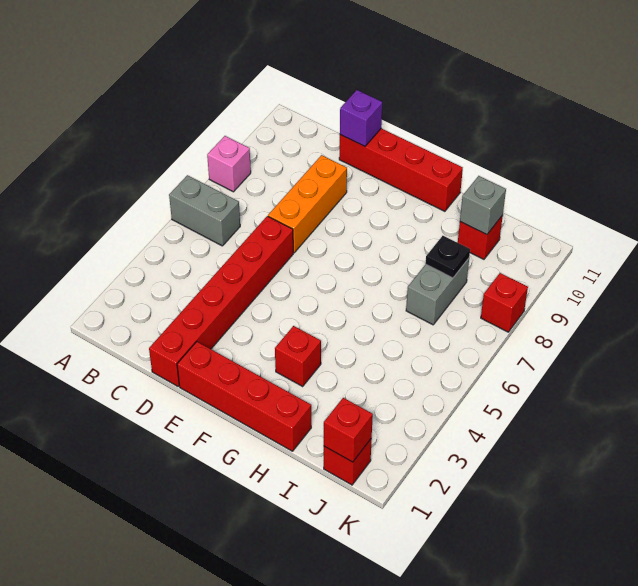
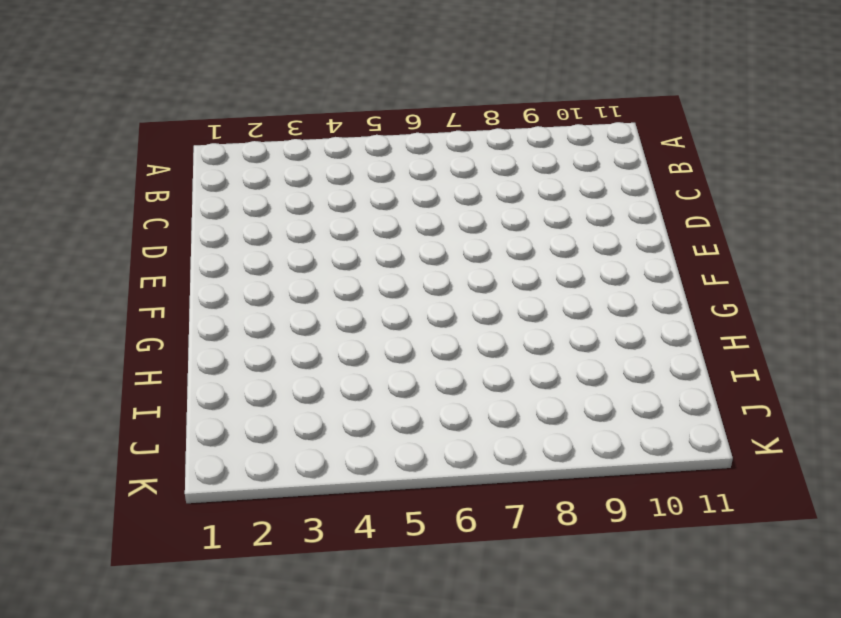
none -> grey brick A6:B6 level 1
none -> pink brick A8 level 1
none -> red brick D1:D6 level 1

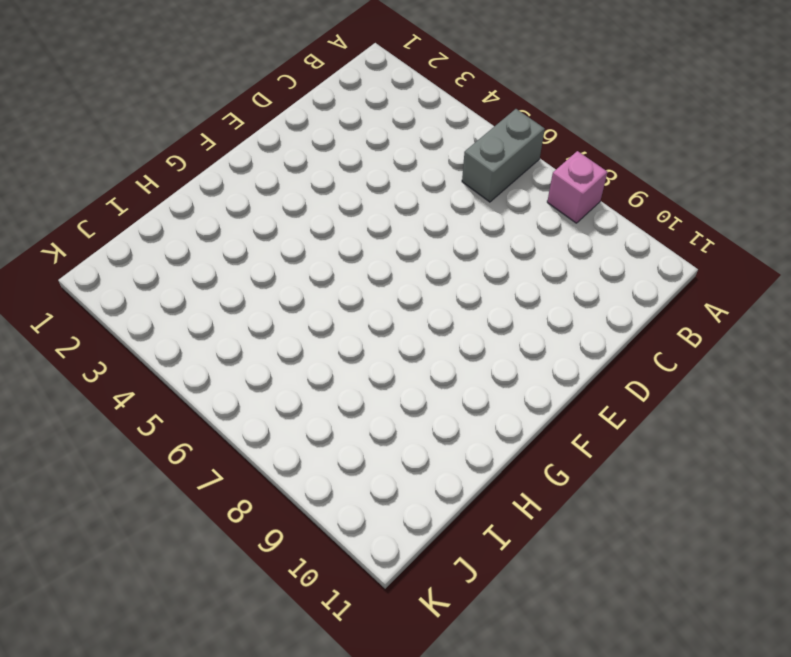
none -> red brick D1:D6 level 1
none -> orange brick D7:D9 level 1
none -> red brick D11:G11 level 1

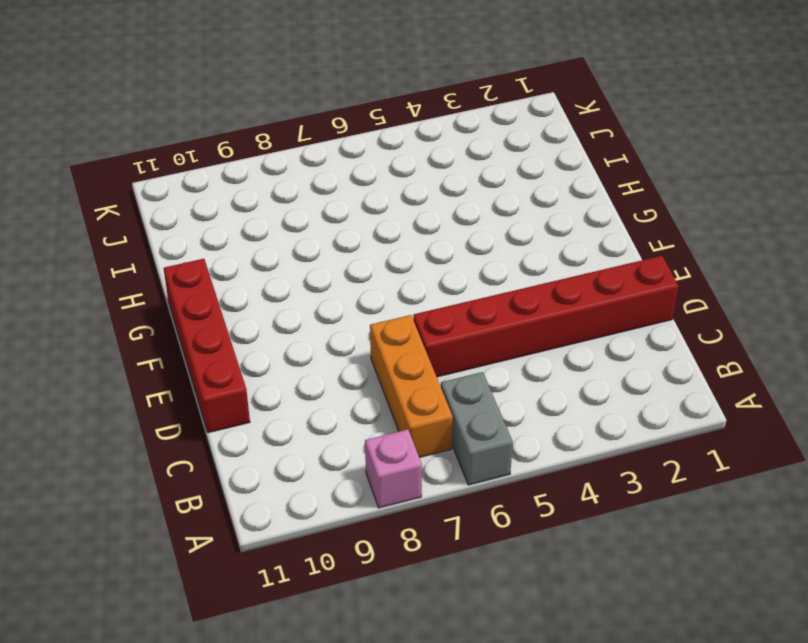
orange brick B7:D7 level 1 -> orange brick D7:D9 level 1
none -> red brick E1:H1 level 1
none -> red brick G3 level 1
none -> grey brick I7:I8 level 1

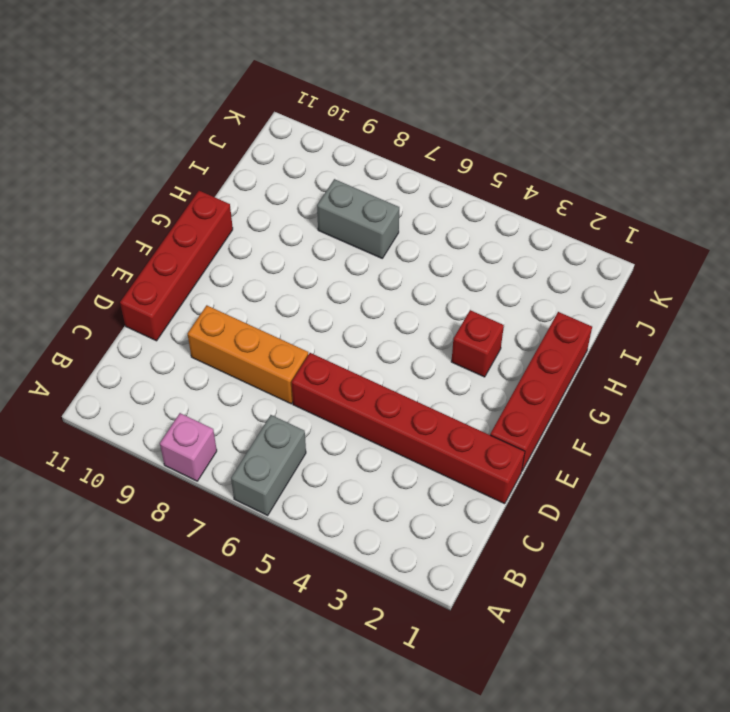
none -> red brick I10 level 1
none -> red brick J1 level 1
none -> red brick K8 level 1

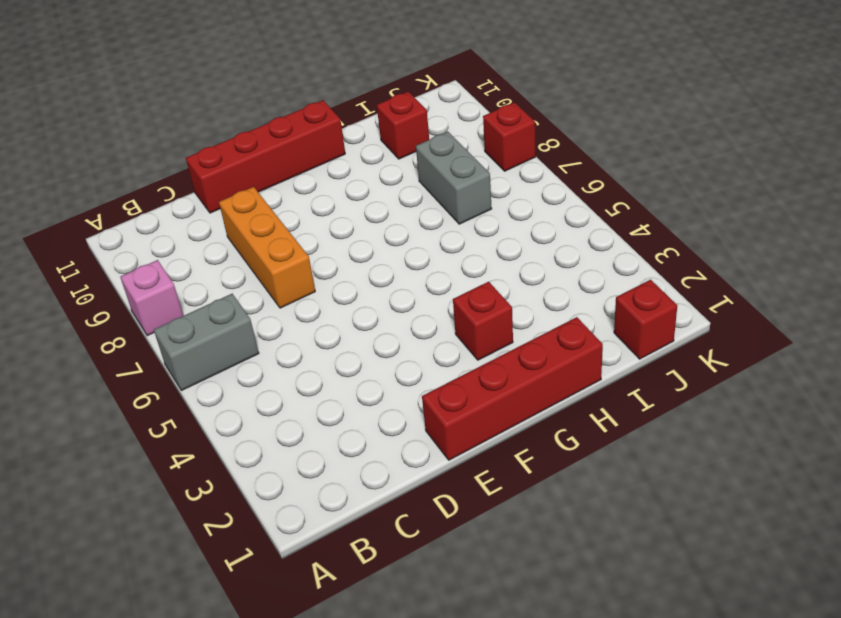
none -> red brick D1:D6 level 1
none -> purple brick D11 level 2
none -> black plate I8 level 2

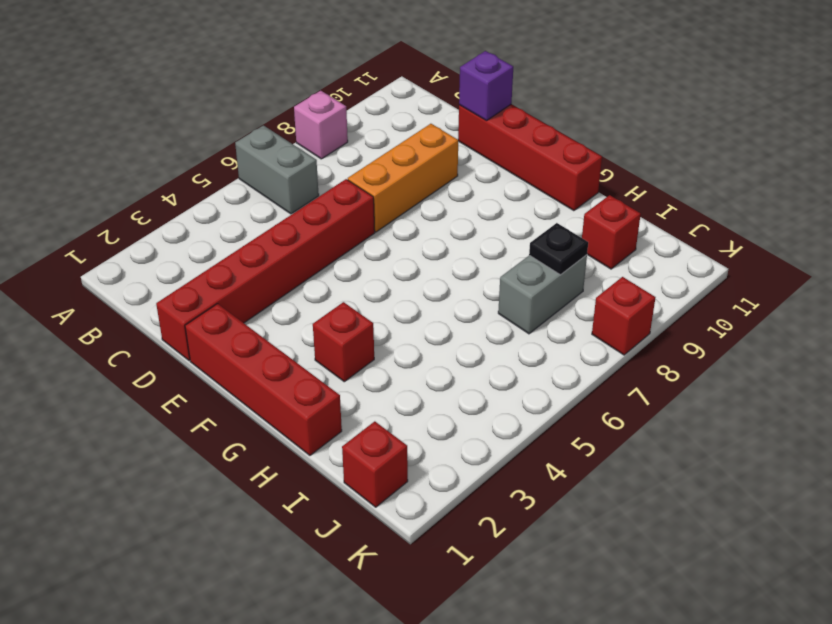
none -> grey brick I10 level 2
none -> red brick J1 level 2

